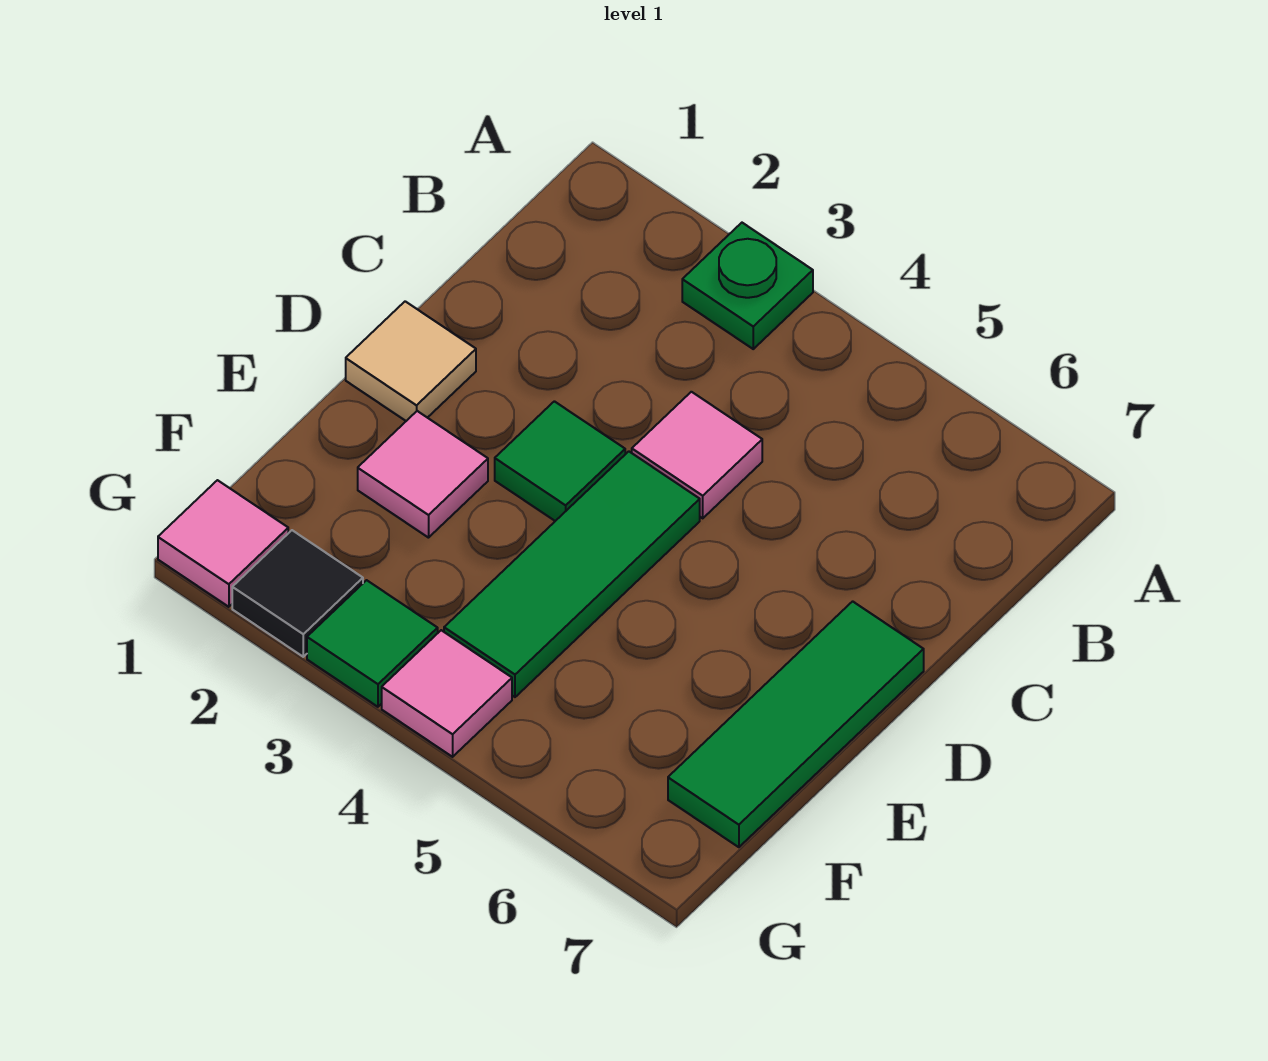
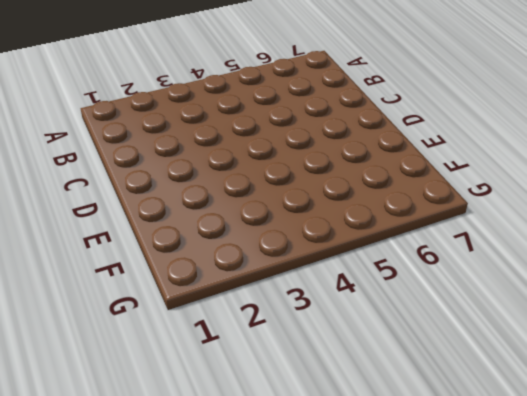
none -> green plate A3 level 1
none -> pink tile C4 level 1

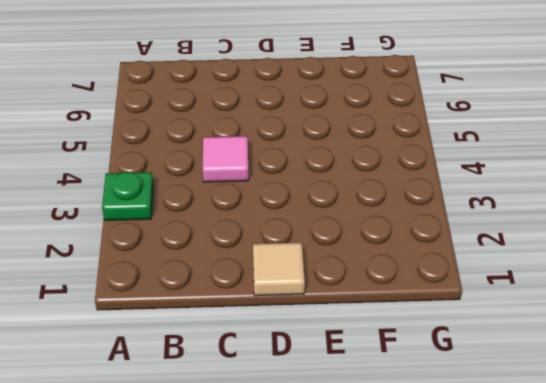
none -> green tile D3 level 1
none -> green tile D4:F4 level 1

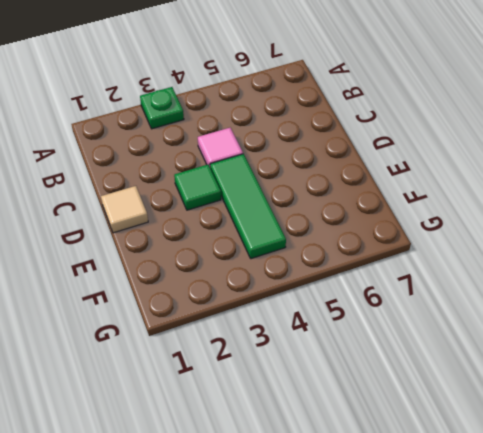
none -> green tile D7:F7 level 1
none -> pink tile E2 level 1

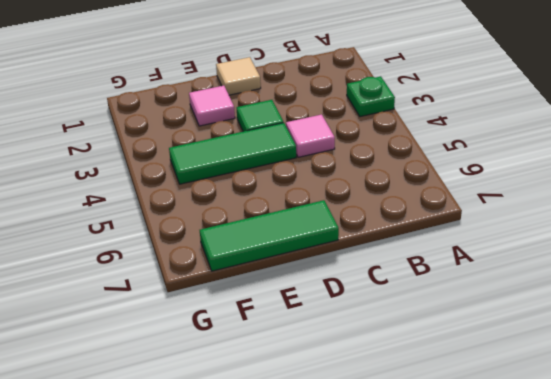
none -> pink tile G1 level 1
none -> black tile G2 level 1

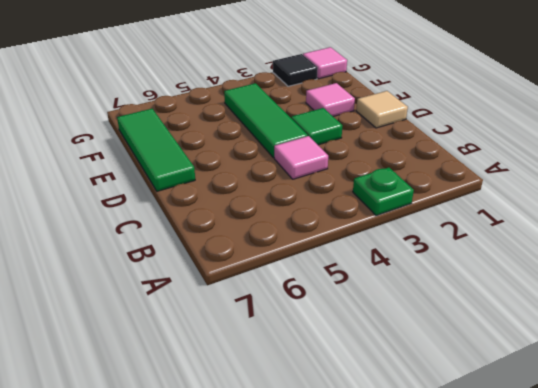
none -> green tile G3 level 1
none -> pink tile G4 level 1

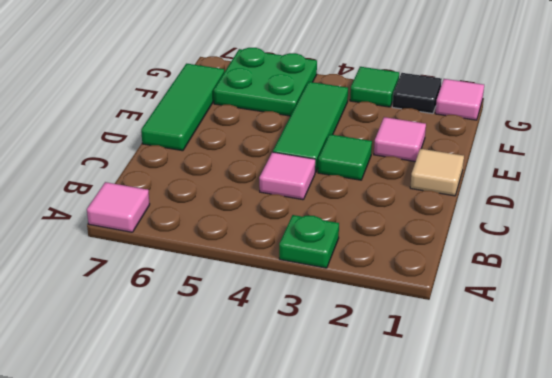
pink tile A7 level 1 -> pink tile G4 level 1
green plate F5:G6 level 1 -> none

